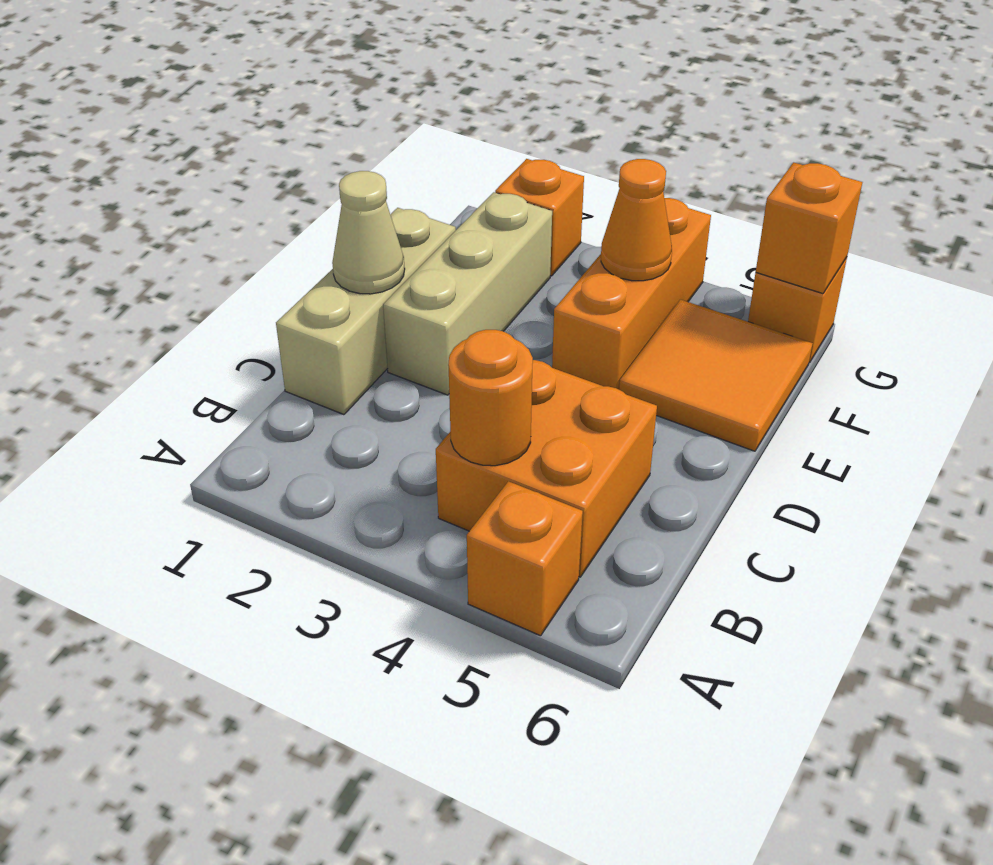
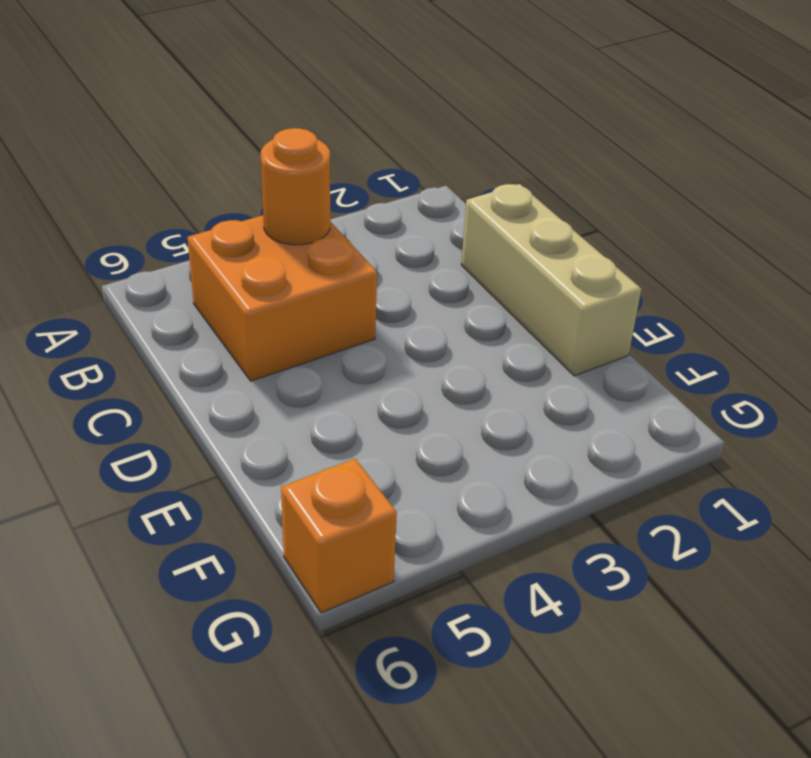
none -> orange brick A5 level 1
none -> tan brick D2:F2 level 1
none -> orange brick E4:G4 level 1

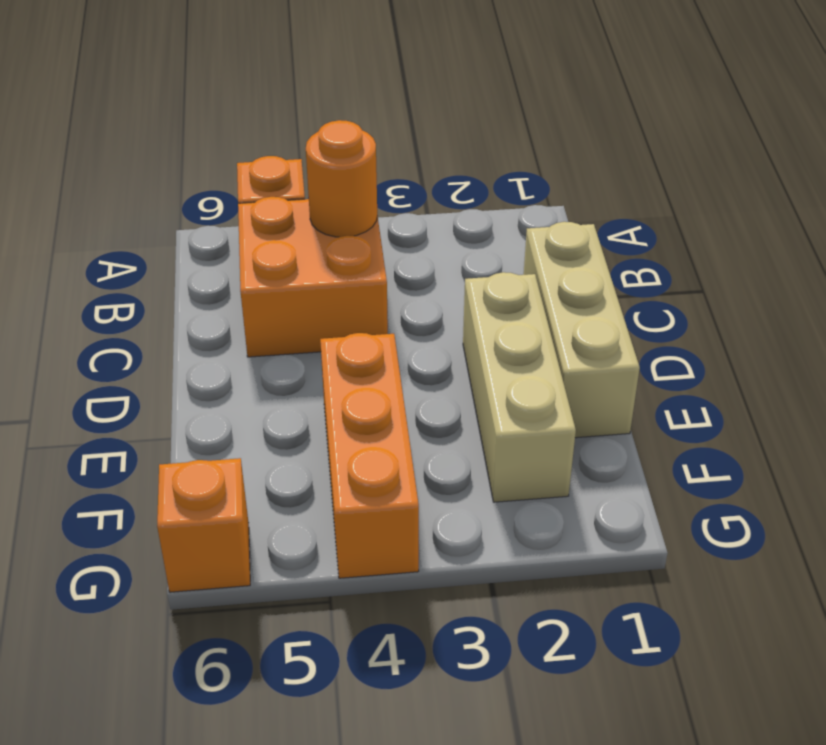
none -> orange tile E5:F6 level 1
none -> orange brick G2 level 1
none -> tan cone D1 level 2

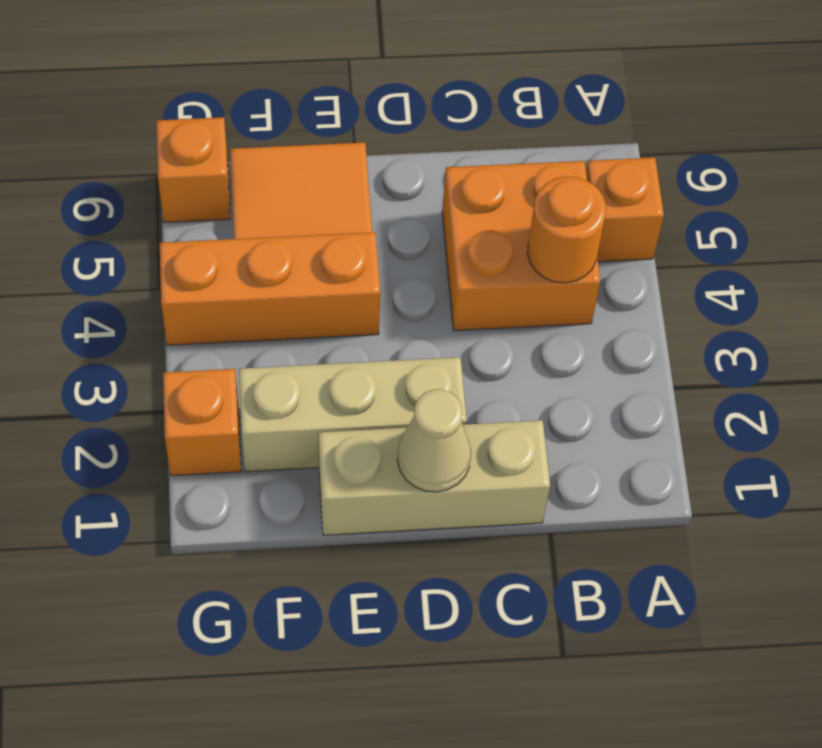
none -> orange cone F4 level 2
none -> orange brick G6 level 2

